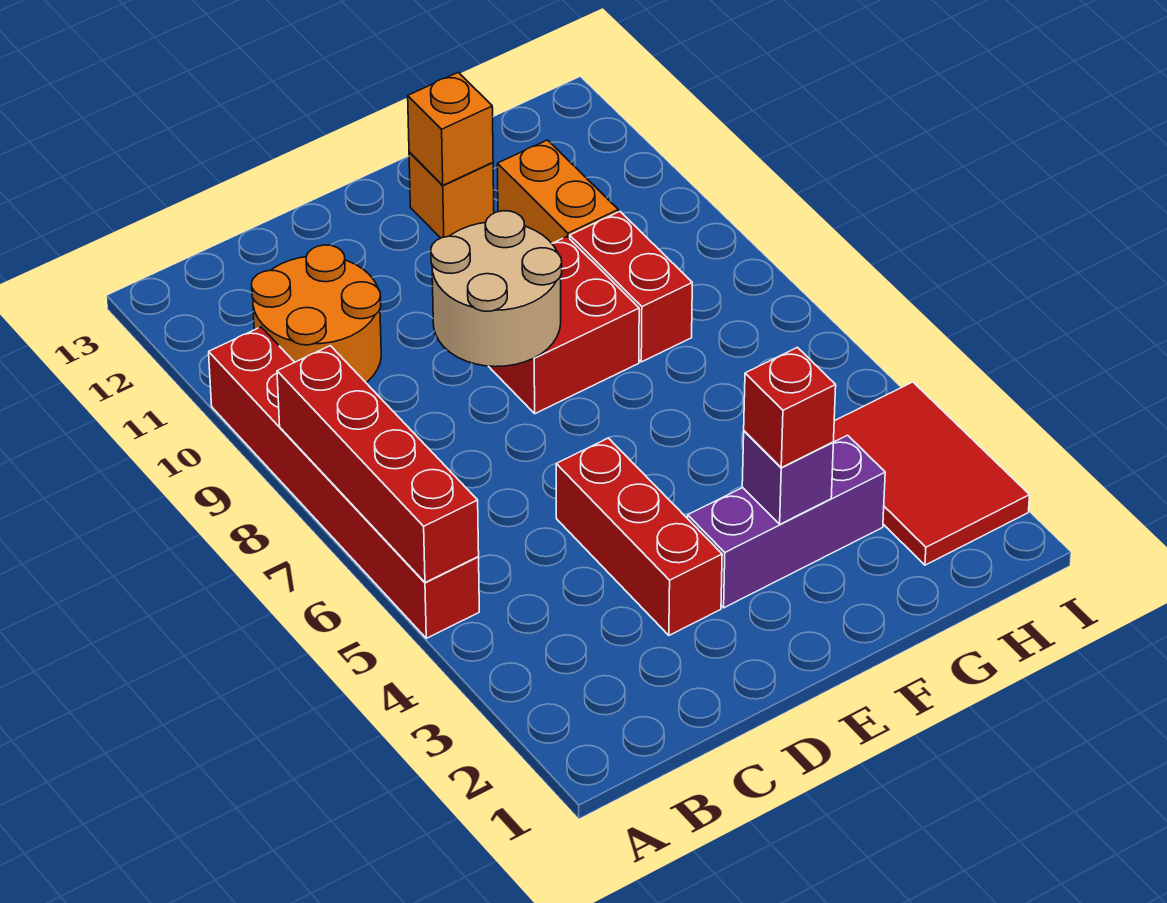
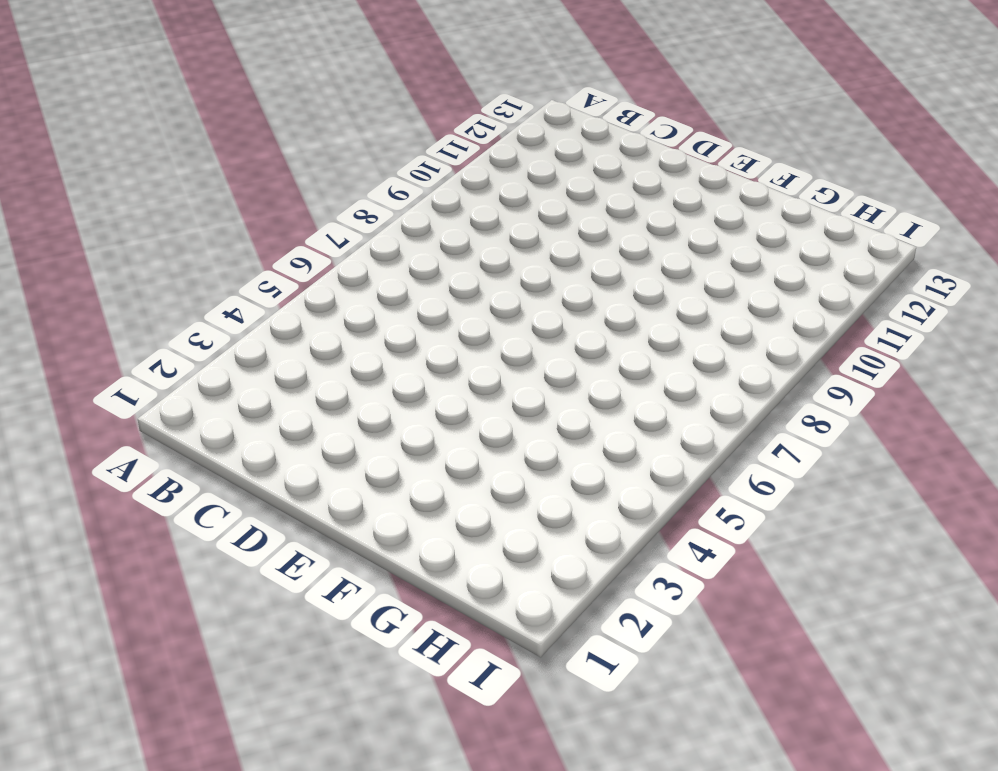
none -> red brick A5:A10 level 1
none -> orange round brick B10:C11 level 1
none -> red brick D3:D5 level 1

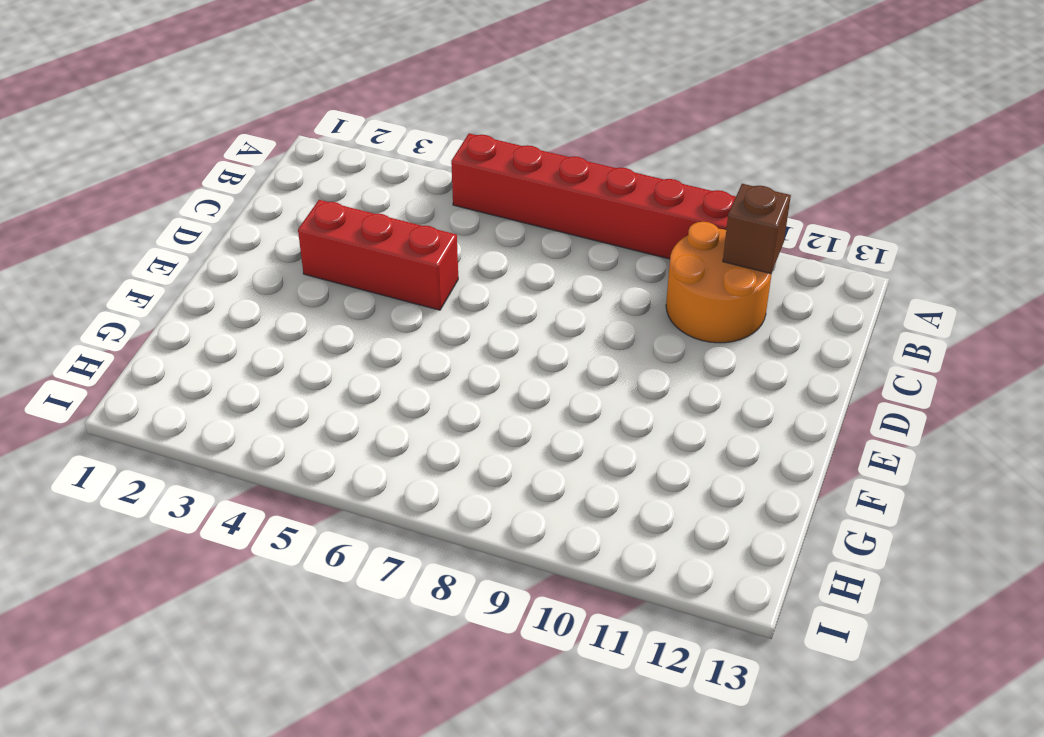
brown brick B11 level 2 -> none
none -> purple brick E3:G3 level 1
none -> red brick E8:F9 level 1
none -> orange brick F12 level 1

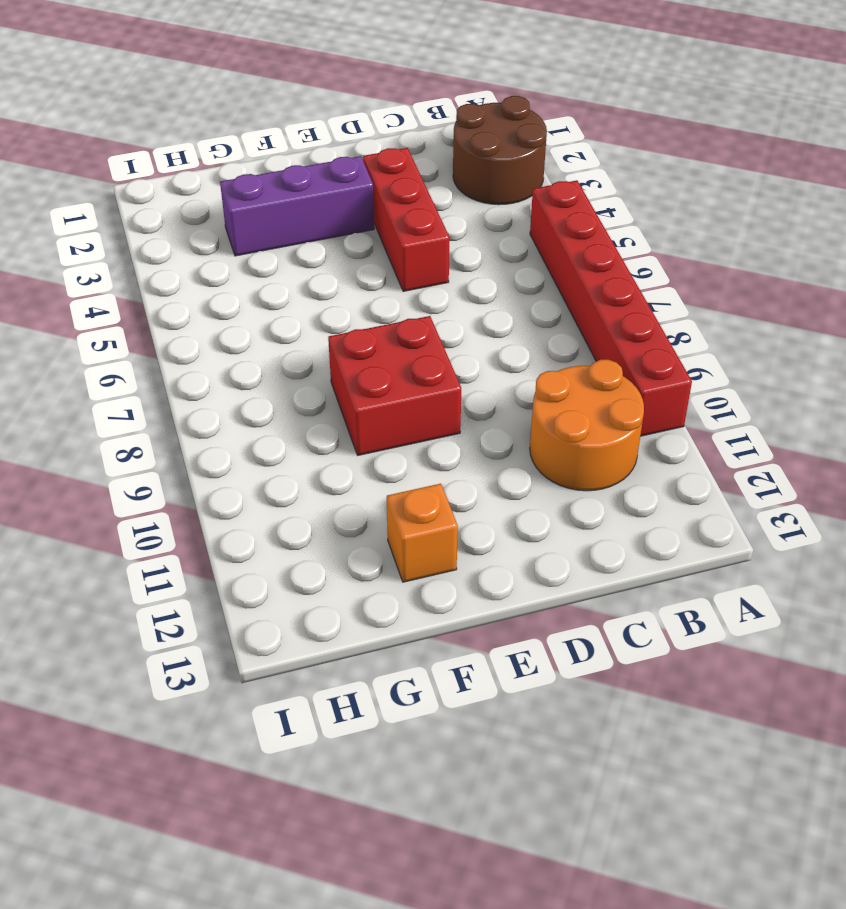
brown round brick A2:B3 level 1 -> none
none -> red brick G8:G9 level 1
none -> orange brick G10:G11 level 1
none -> red tile H2:I4 level 1

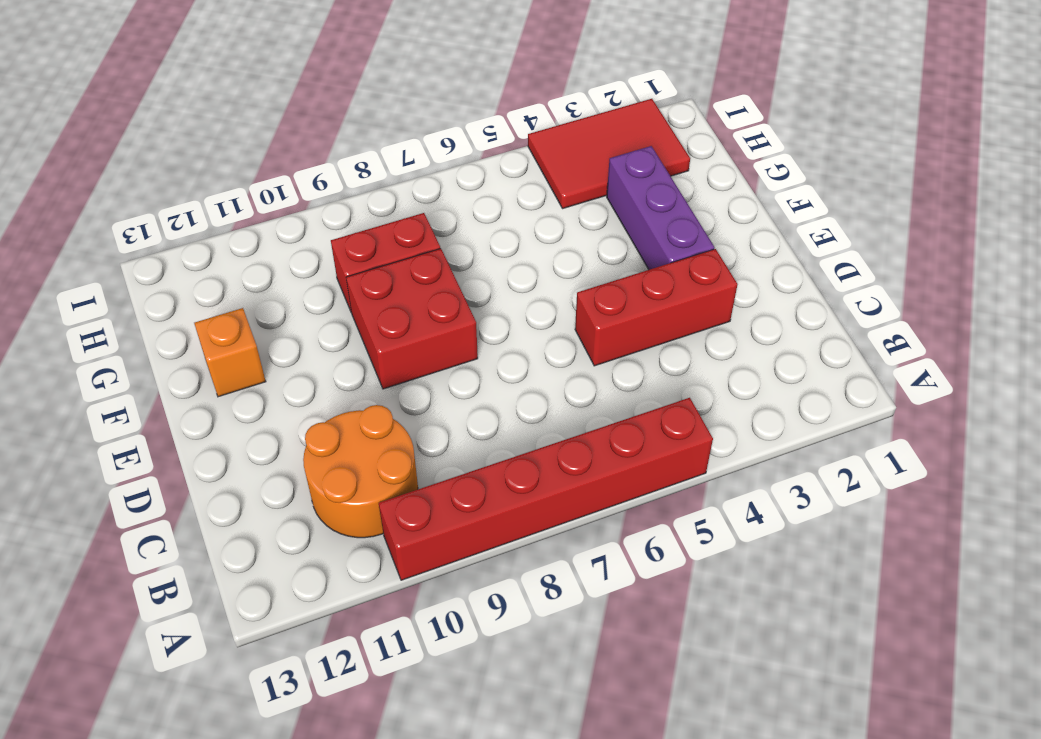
none -> orange brick G10:G11 level 1
none -> red brick A5:A8 level 2
none -> tan round brick D8:E9 level 2

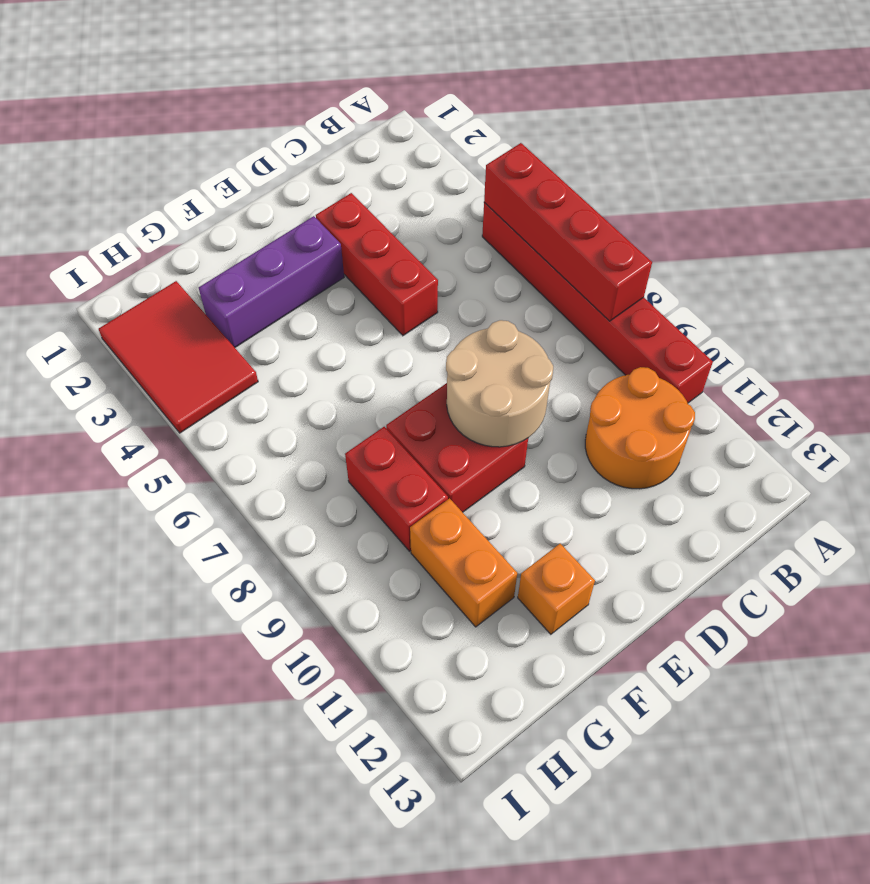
none -> purple brick F3 level 2
none -> orange brick F12 level 2
none -> red brick F3 level 3

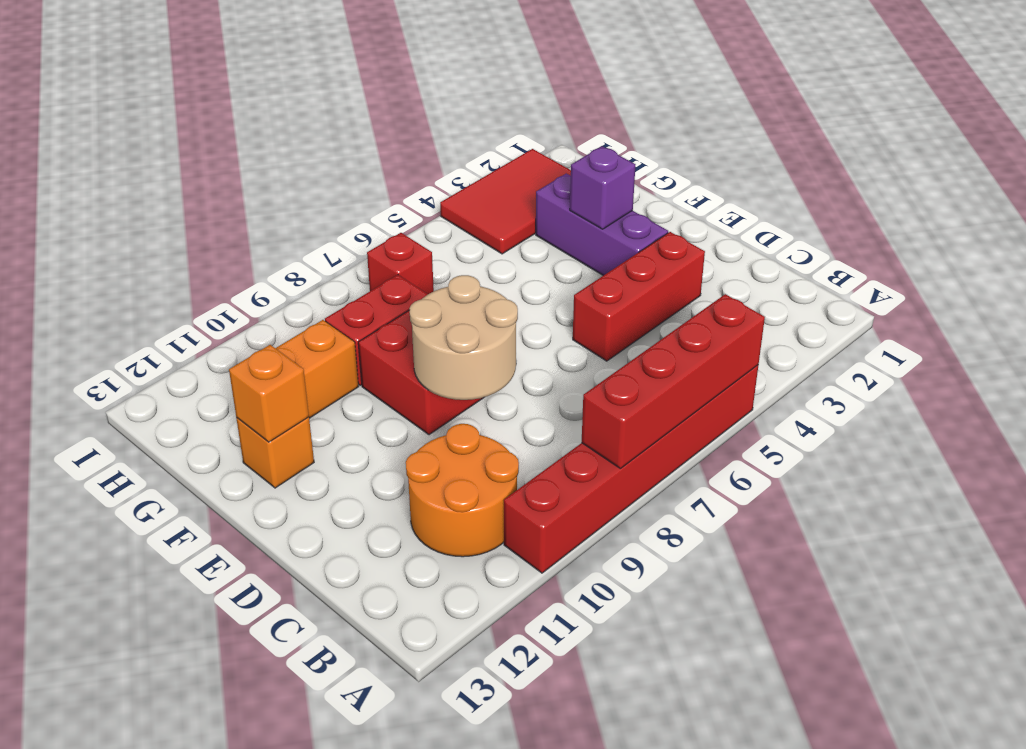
red brick H7 level 1 -> red brick F3 level 3

